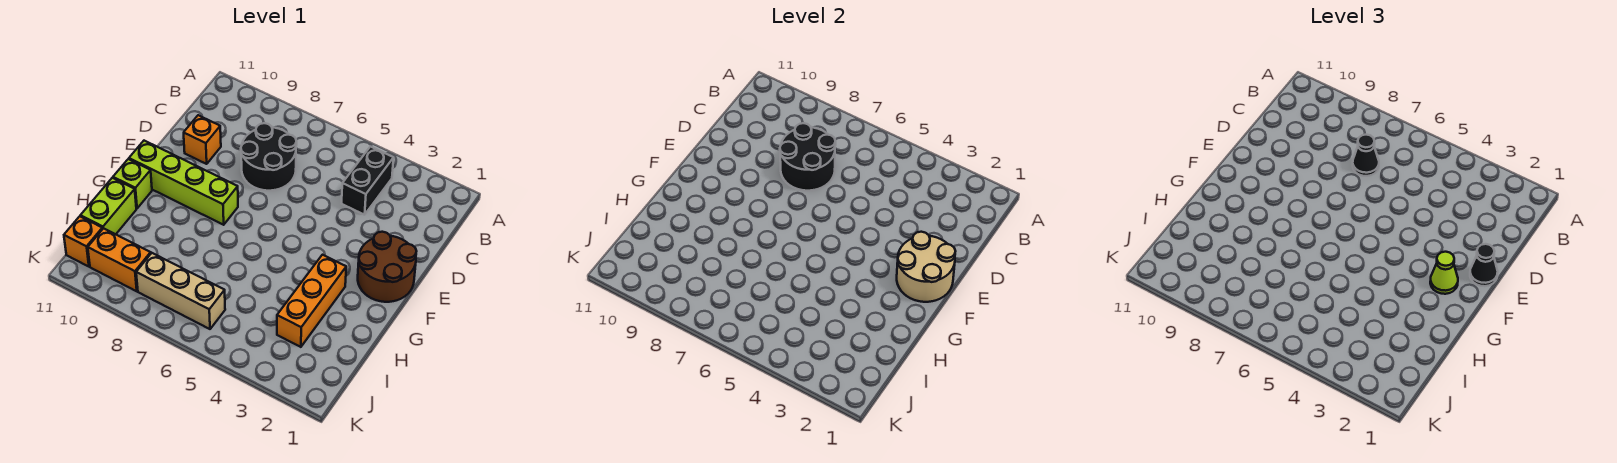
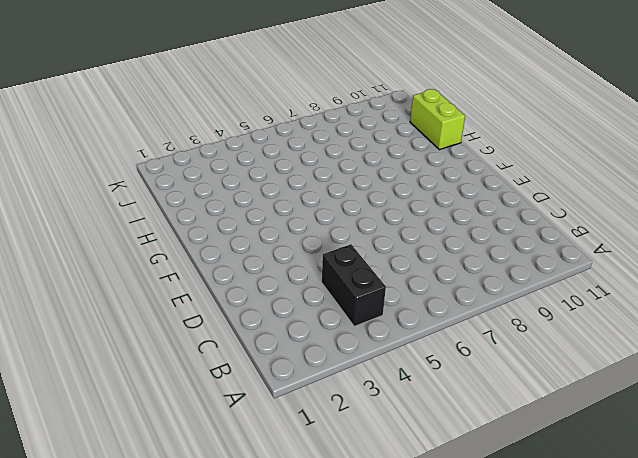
none -> black round brick C7:D8 level 1
none -> orange brick D10 level 1
none -> brown round brick E1:F2 level 1

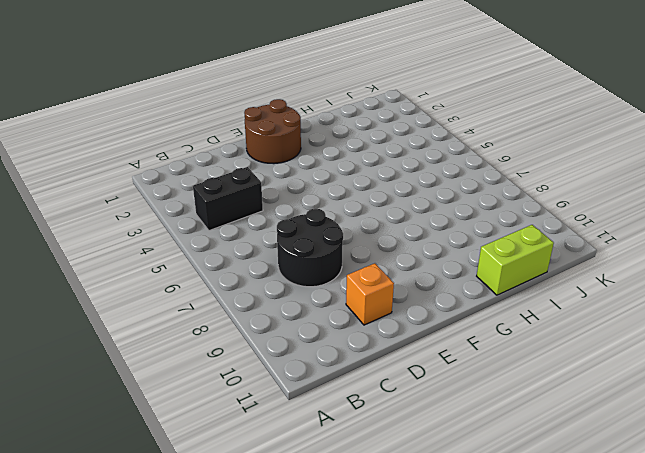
none -> lime brick F8:F11 level 1
none -> orange brick G3:I3 level 1
none -> lime brick G11 level 1

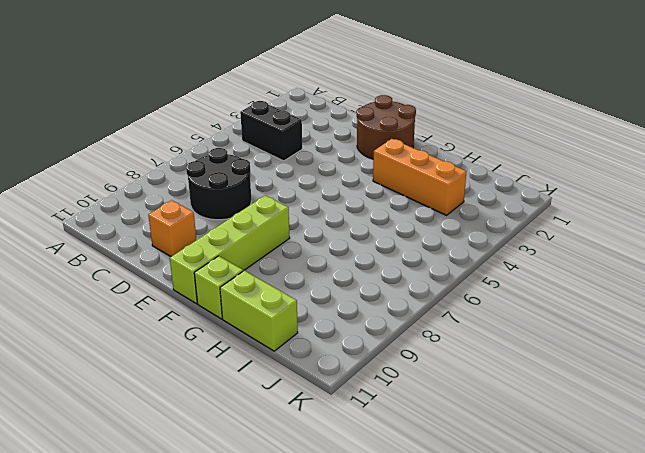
none -> tan brick J6:J8 level 1
none -> orange brick J9:J10 level 1
none -> orange brick J11 level 1

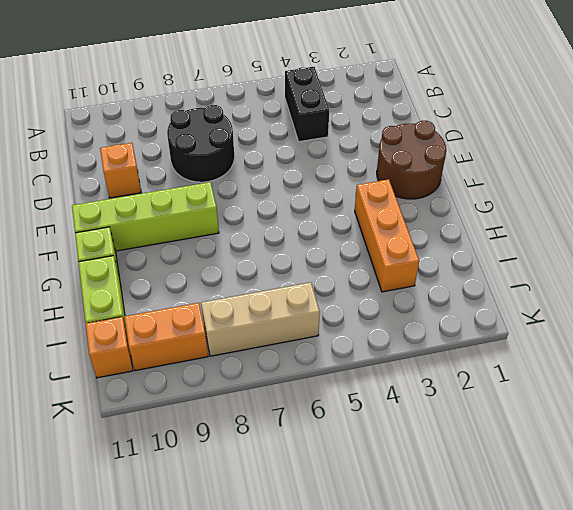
none -> black round brick C7:D8 level 2
none -> tan round brick E1:F2 level 2
none -> black cone C7 level 3

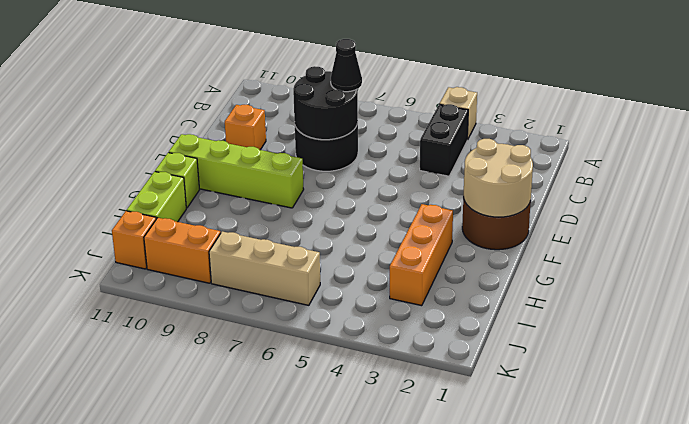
tan brick A4 level 1 -> none
none -> black cone E1 level 3
none -> lime cone F2 level 3

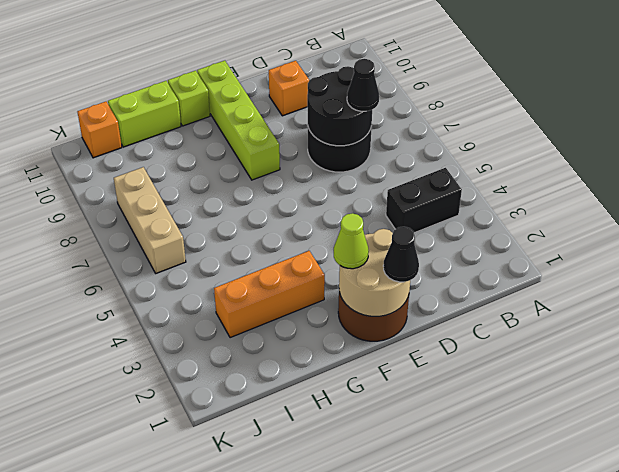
none -> orange brick J9:J10 level 1

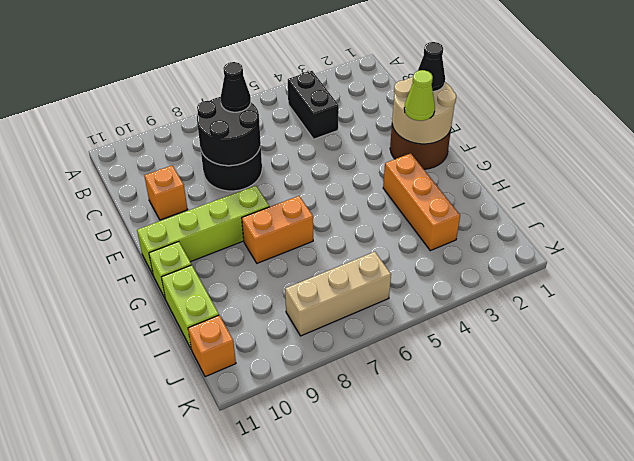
orange brick G7:G8 level 1 -> orange brick J9:J10 level 1

